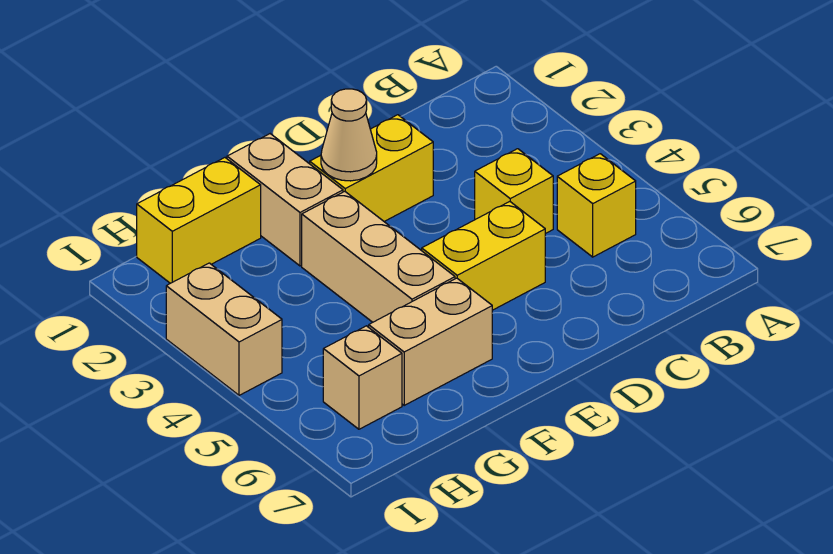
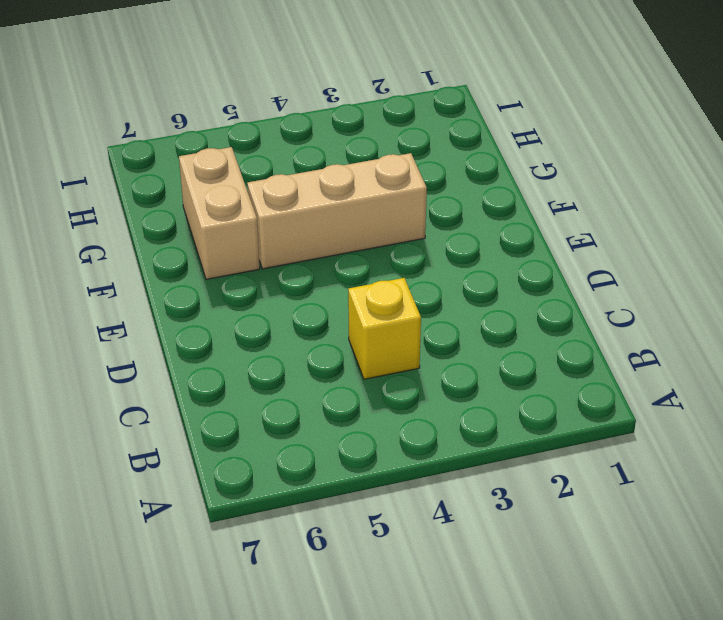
none -> yellow brick B5 level 1
none -> yellow brick D2:E2 level 1

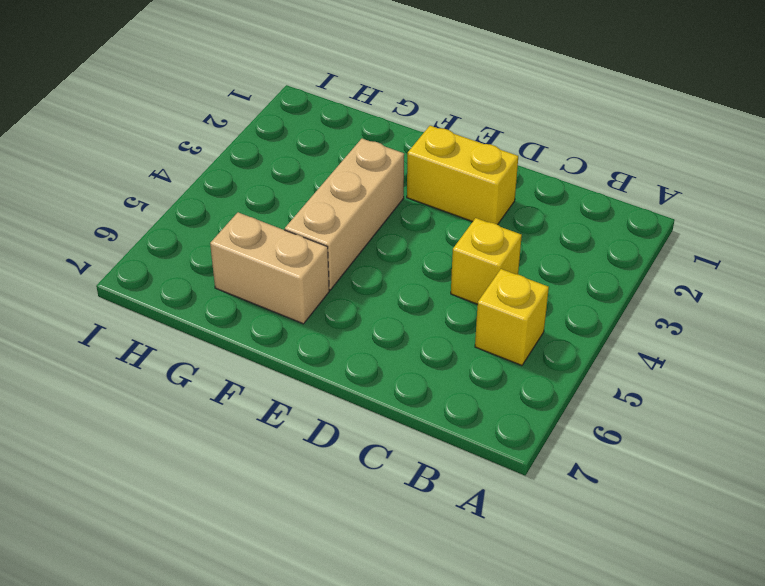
none -> yellow brick D5:E5 level 1
none -> tan brick F1:F2 level 1

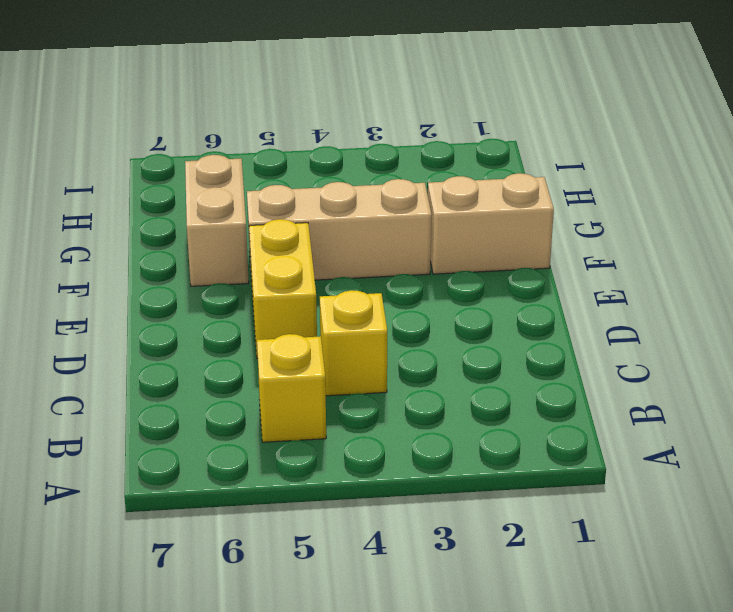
none -> yellow brick D2:E2 level 1
none -> yellow brick G1:H1 level 1

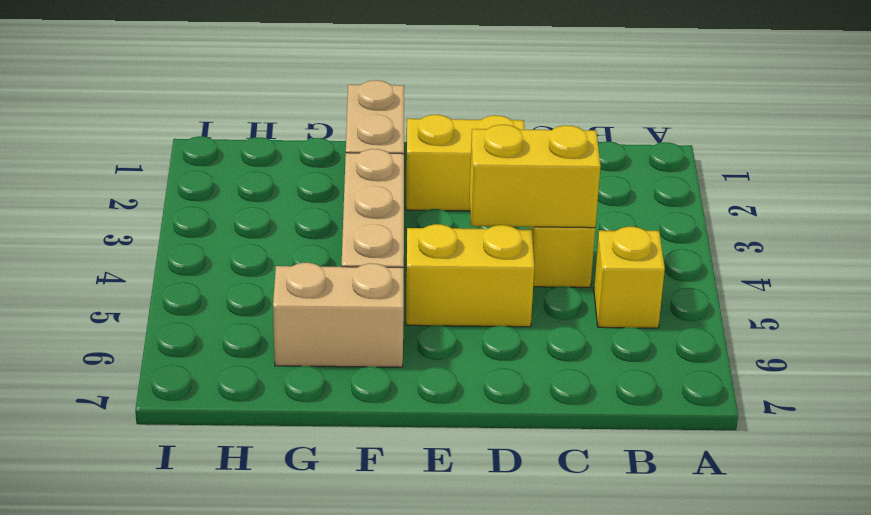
yellow brick C4:D4 level 2 -> yellow brick G1:H1 level 1
none -> tan brick H6 level 1
none -> tan brick I3:I4 level 1

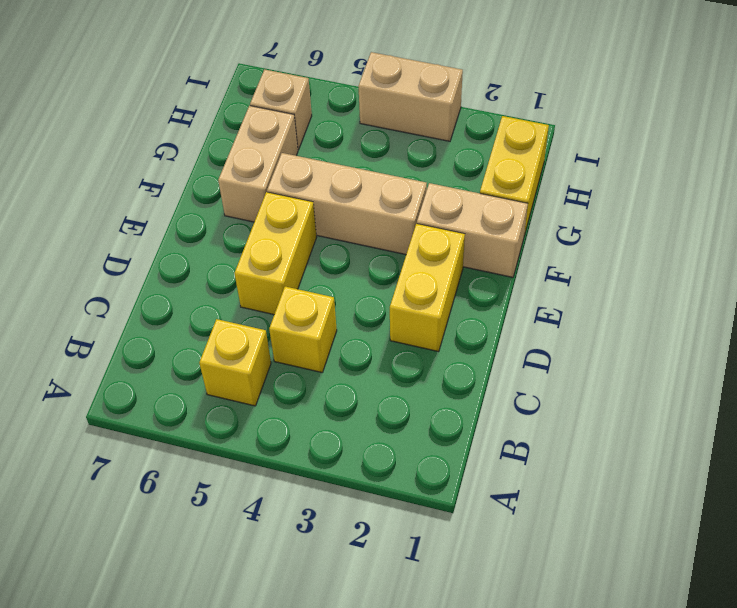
none -> tan cone E2 level 2

